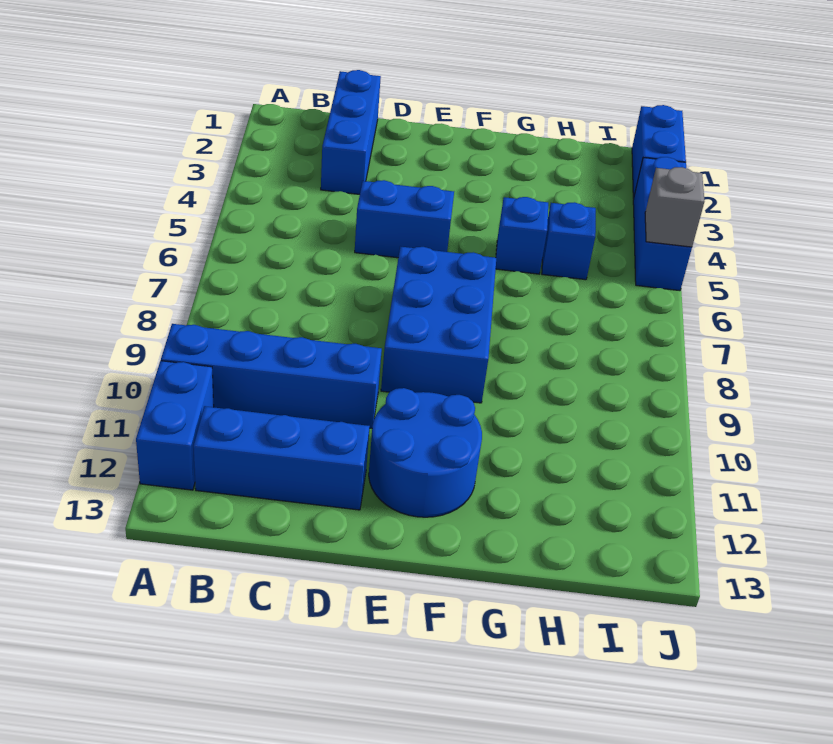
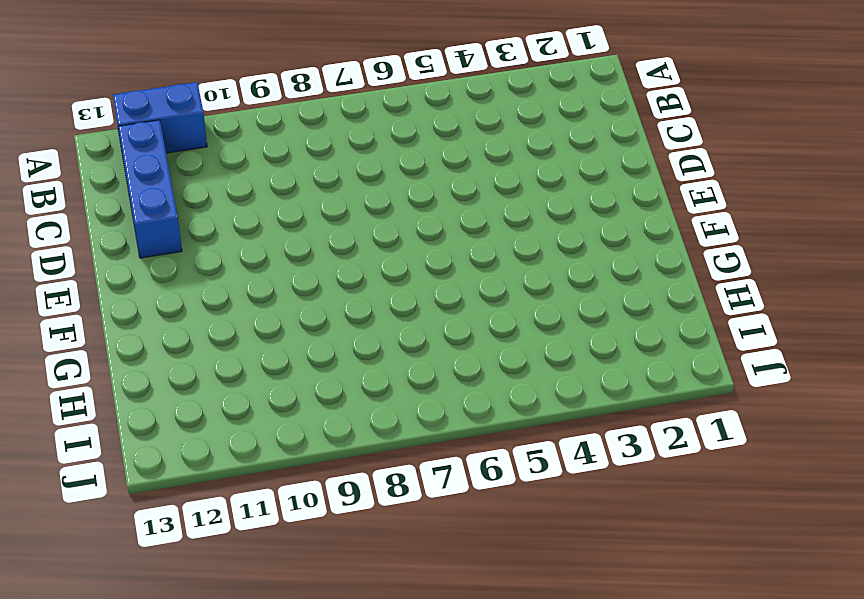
none -> blue brick A10:D10 level 1
none -> blue brick C1:C3 level 1
none -> blue brick D5:E5 level 1

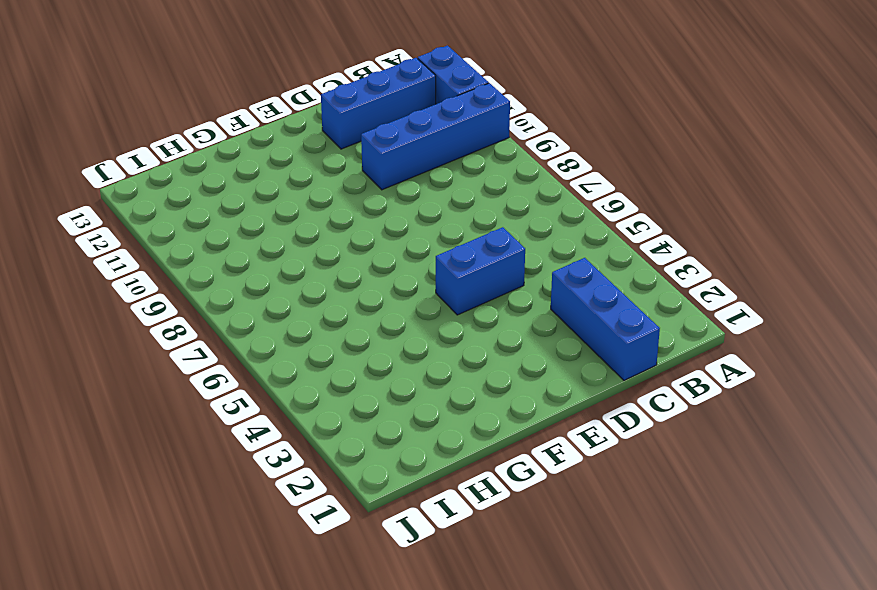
none -> blue brick E7:F9 level 1
none -> blue round brick E11:F12 level 1
none -> blue brick G5 level 1

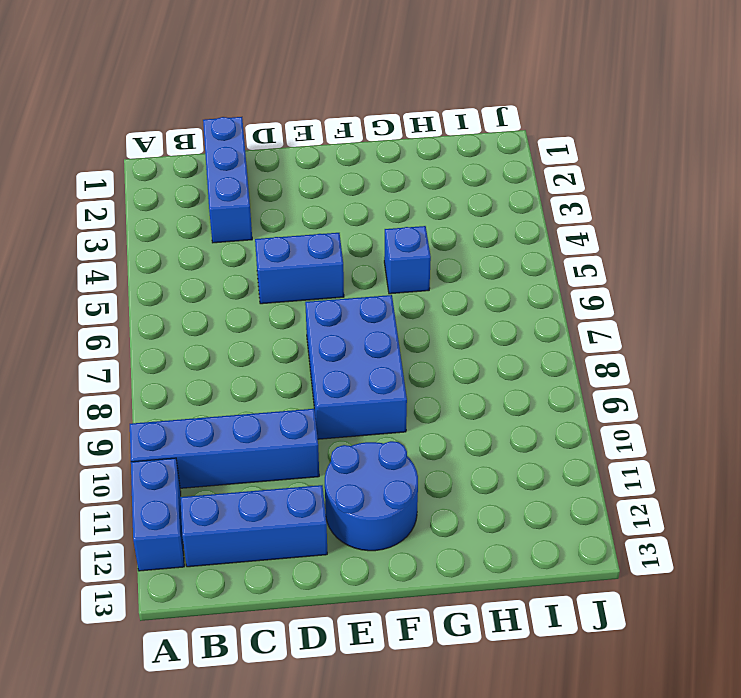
none -> blue brick H5 level 1
none -> blue brick J1:J2 level 1
none -> blue brick J3:J5 level 1

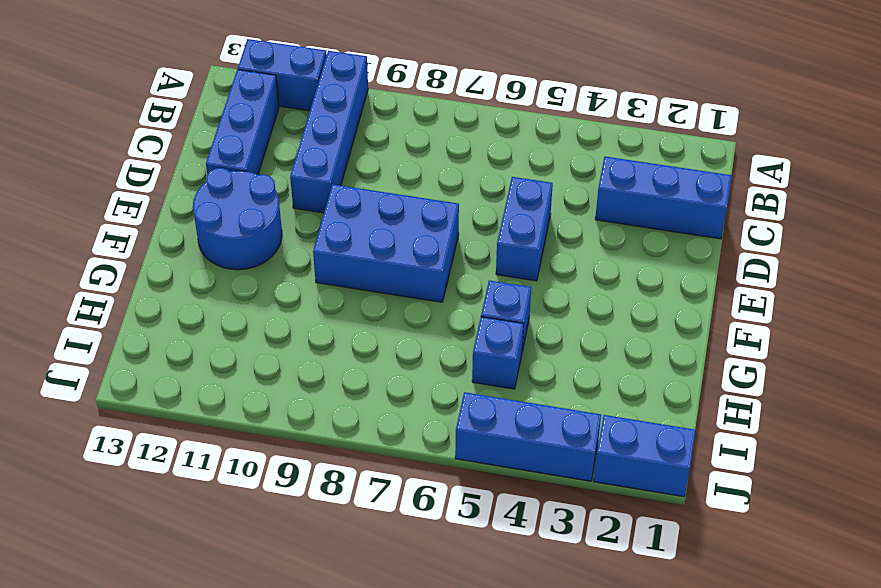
none -> grey brick J5 level 2

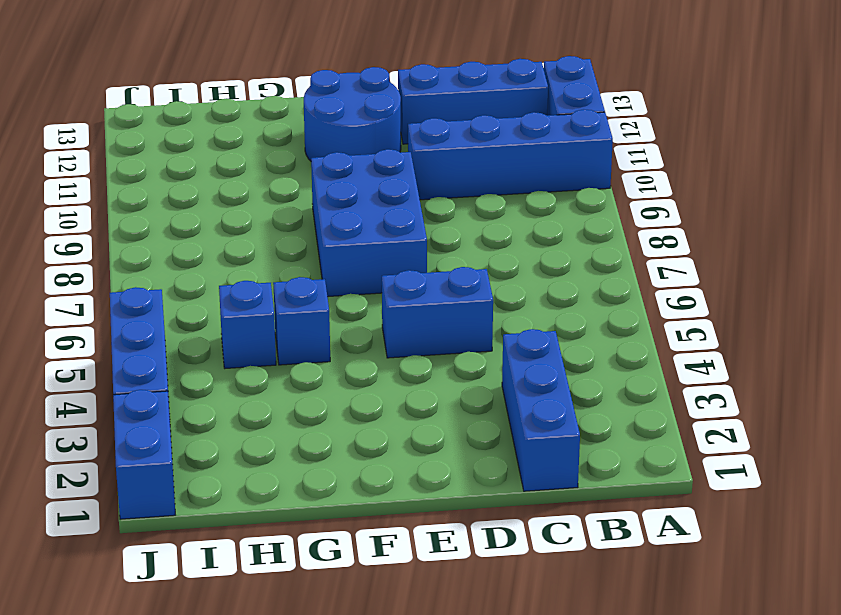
none -> grey brick J5 level 2

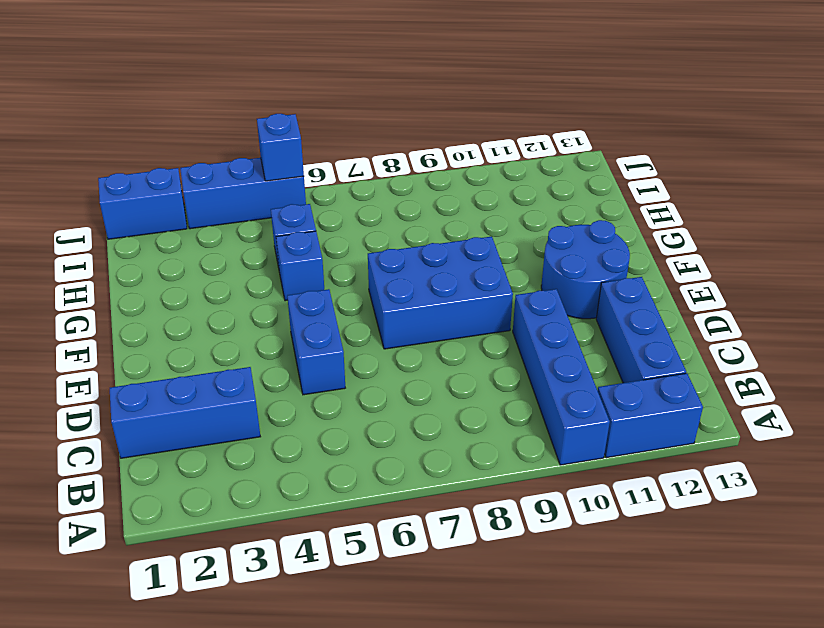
blue brick J5 level 2 -> grey brick J5 level 2

